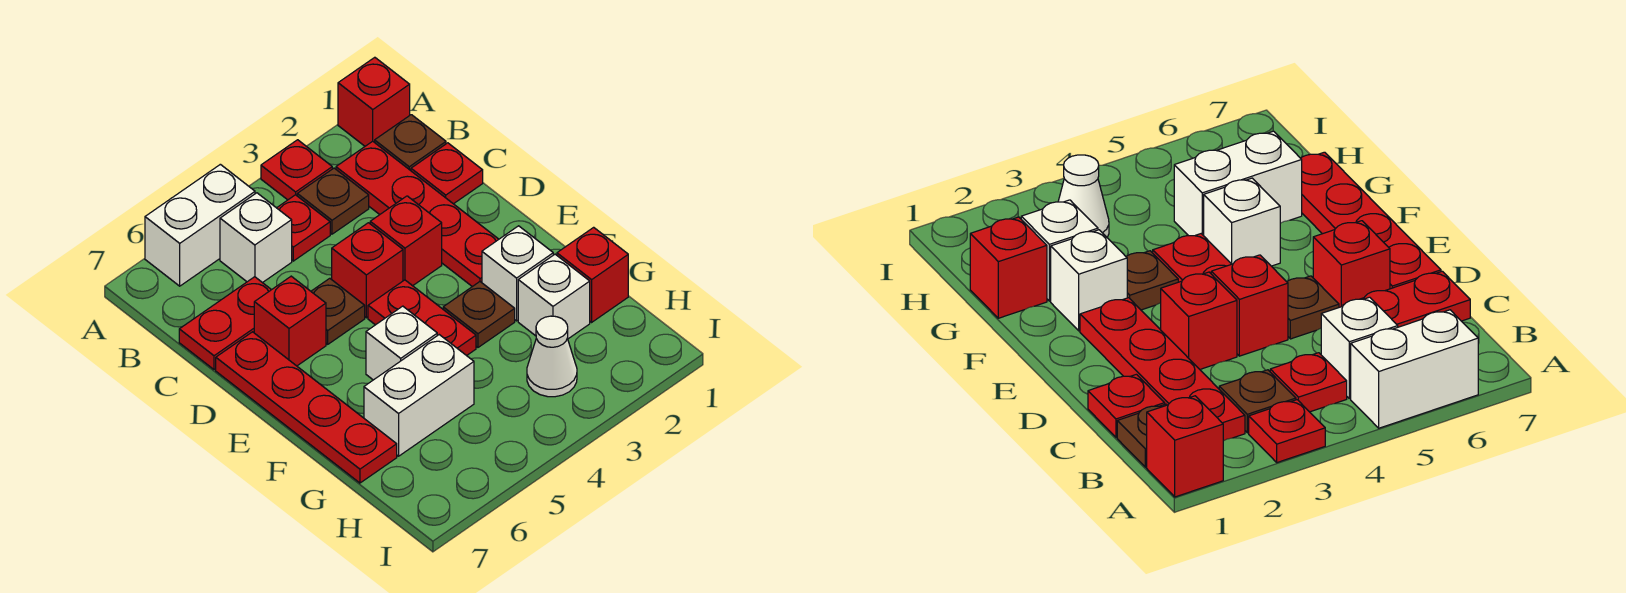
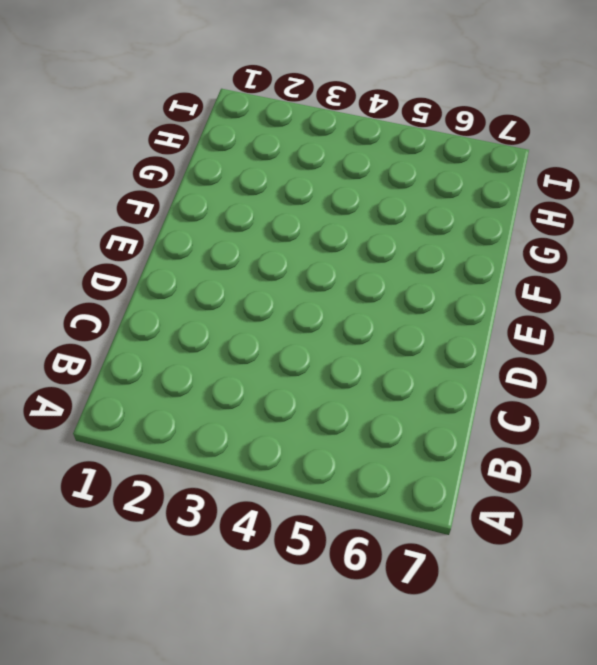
none -> red brick A1 level 1
none -> red plate A3 level 1
none -> white brick A5:A6 level 1

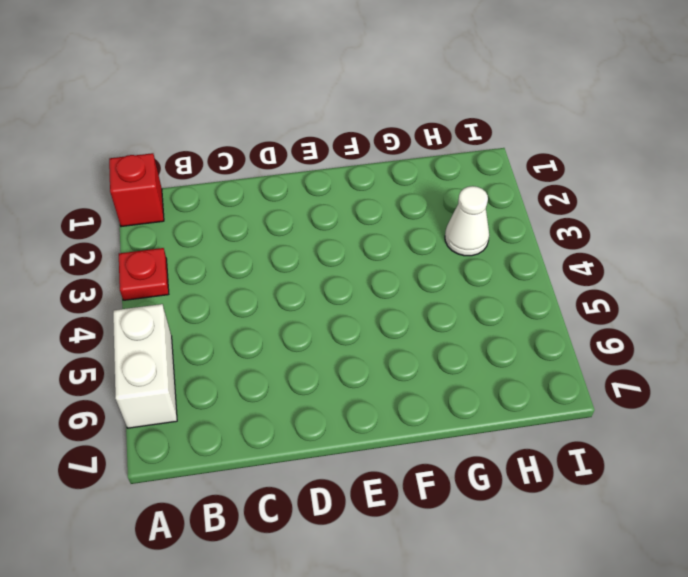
none -> brown plate B1 level 1
none -> red plate B2:E2 level 1
none -> brown plate B3 level 1

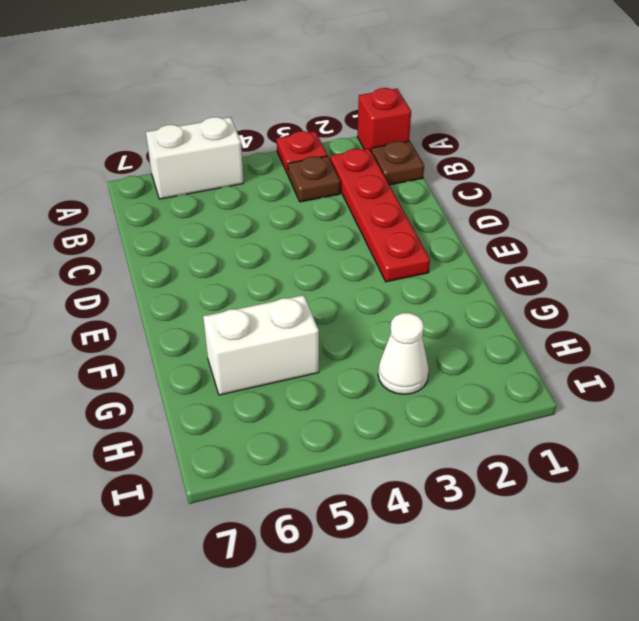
none -> red plate B4 level 1
none -> white brick B5 level 1
none -> red plate C1 level 1

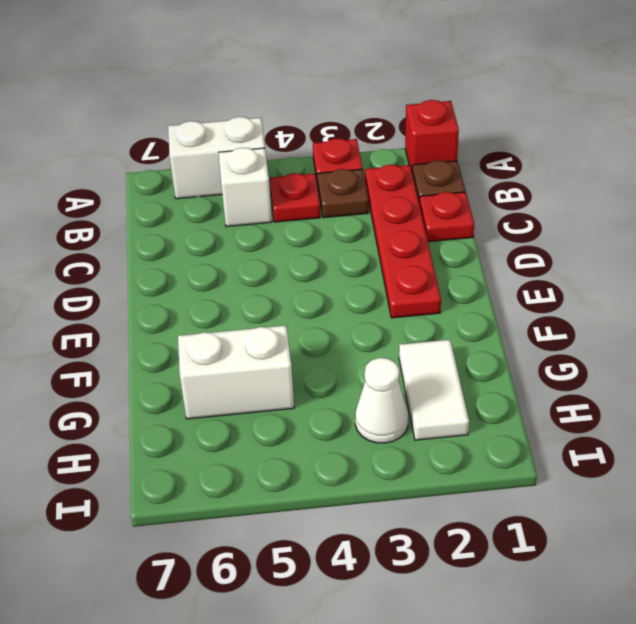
white tile G2:H2 level 1 -> white brick G2 level 1
none -> red plate C6:C7 level 1
none -> red brick D3 level 1
none -> red brick D4 level 1

